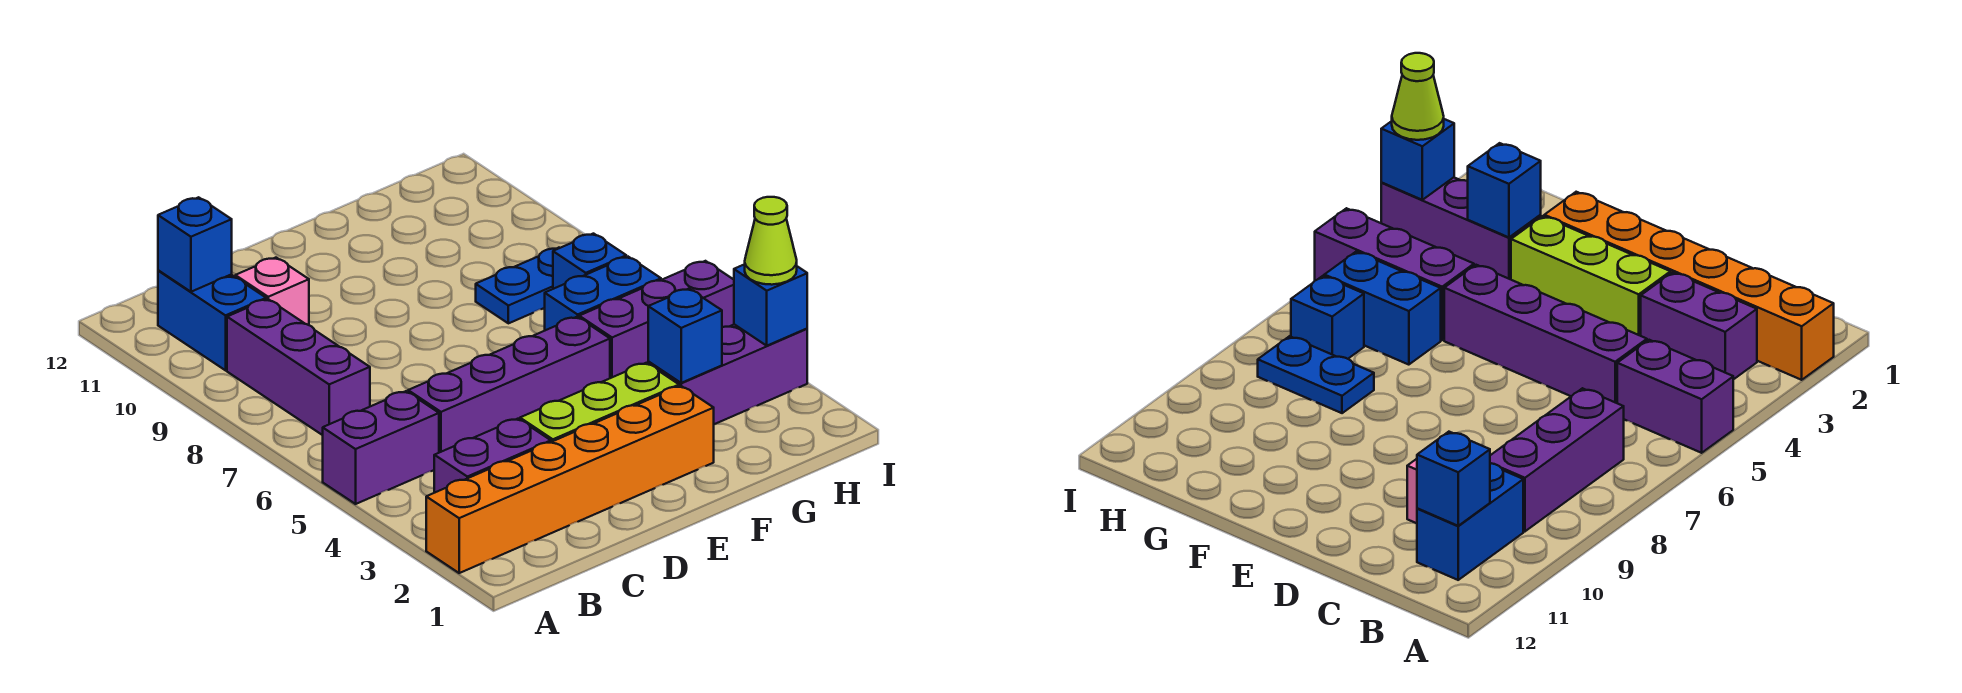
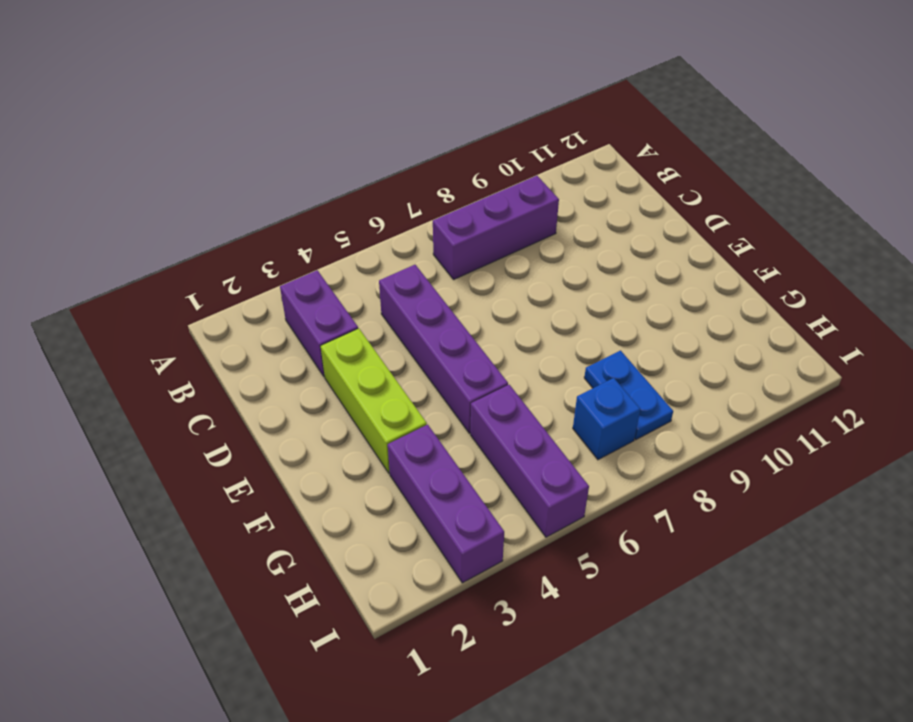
none -> orange brick A2:F2 level 1
none -> purple brick A5:B5 level 1
none -> blue brick B10:B11 level 1

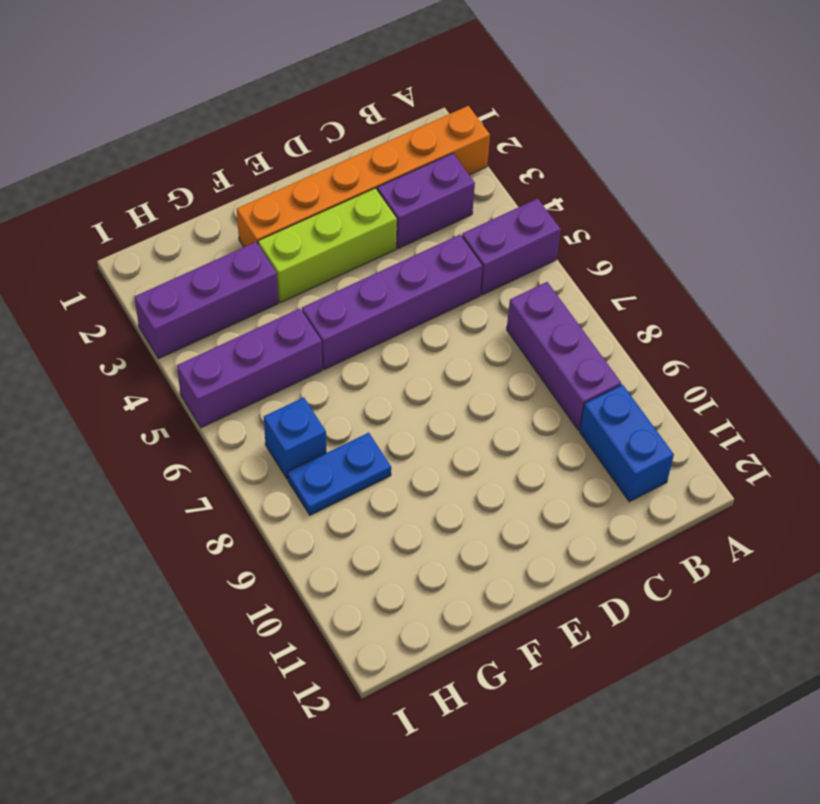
none -> pink brick C10 level 1
none -> blue brick G6:H6 level 1
none -> blue brick B11 level 2

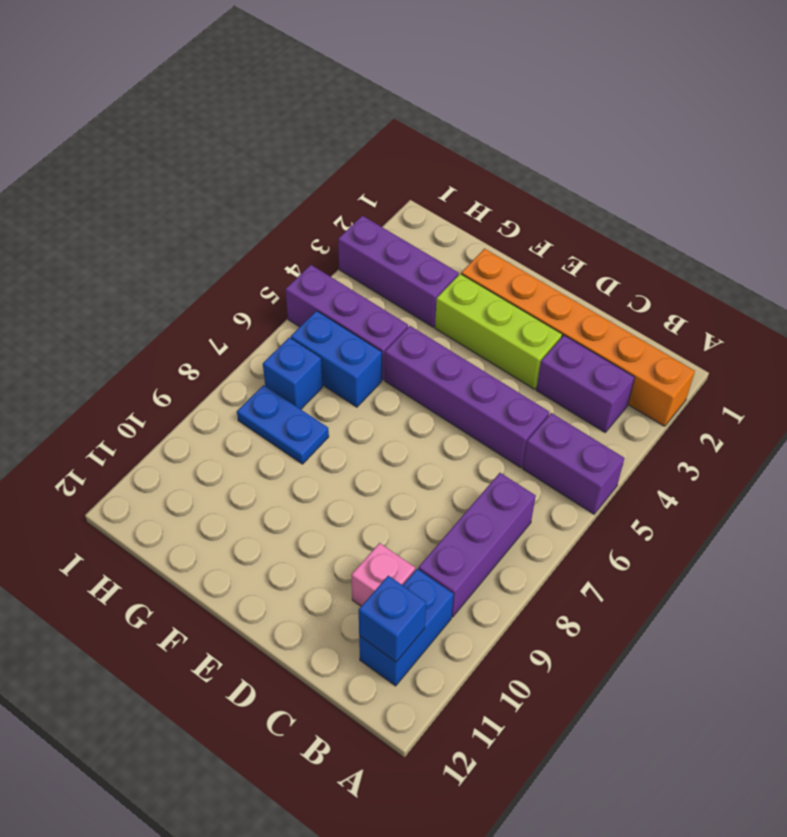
none -> blue brick G3 level 2
none -> blue brick I3 level 2
none -> lime cone I3 level 3

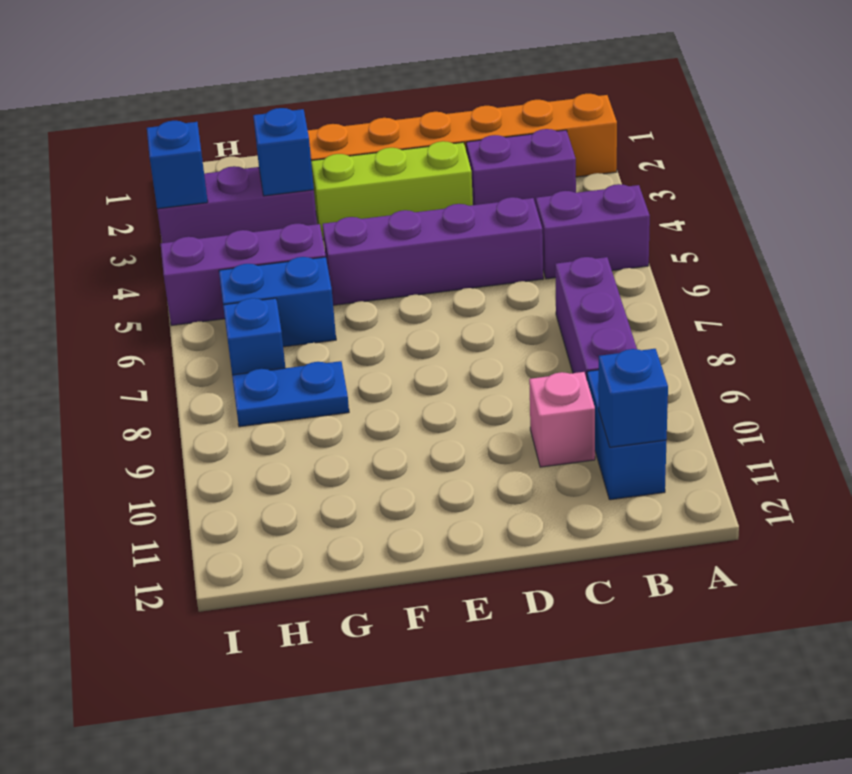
none -> lime cone I3 level 3

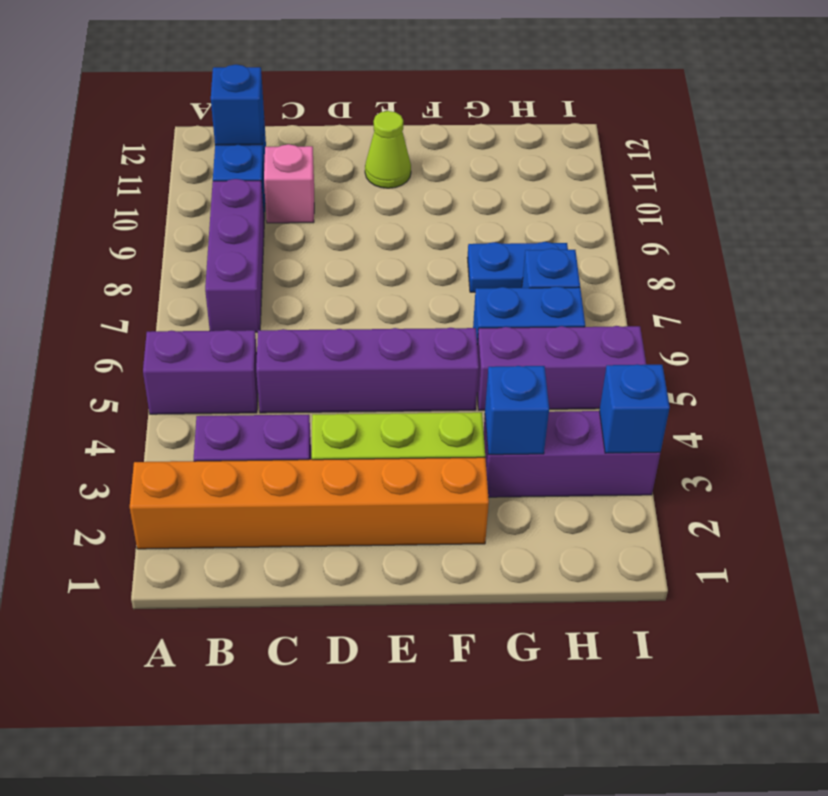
lime cone E11 level 1 -> lime cone I3 level 3

